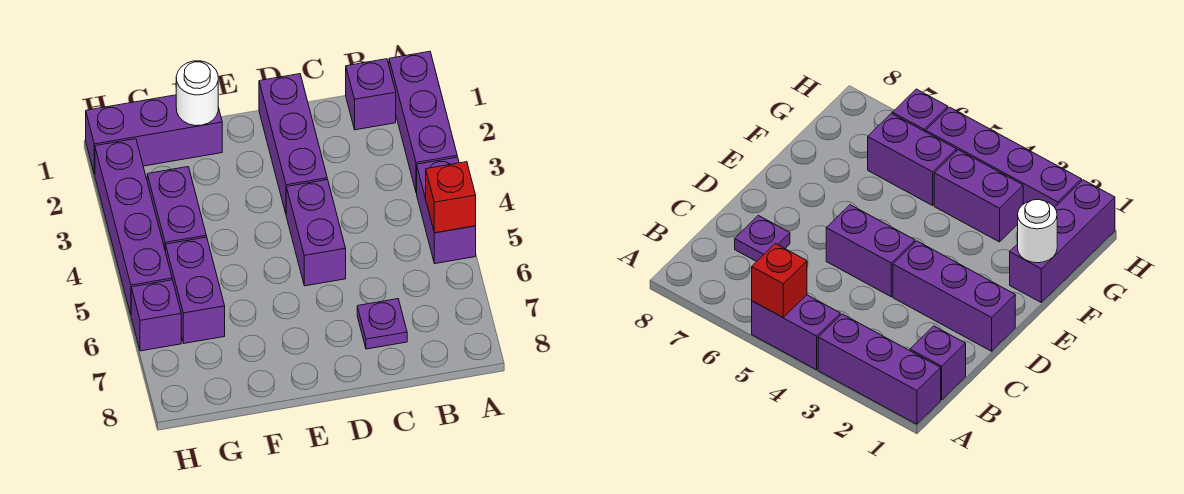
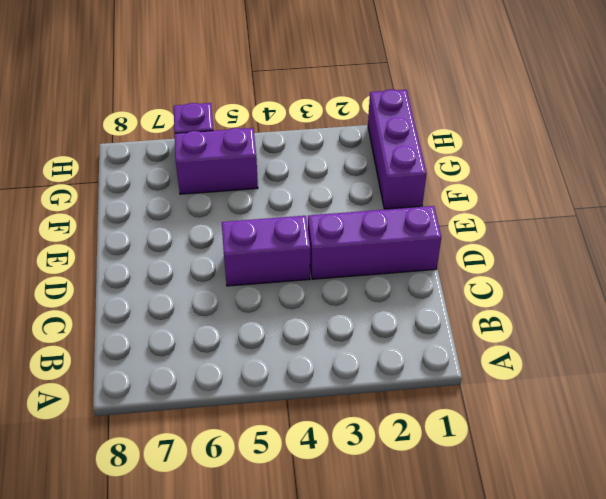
none -> purple brick A1:A3 level 1
none -> purple brick A4:A5 level 1
none -> purple brick B1 level 1

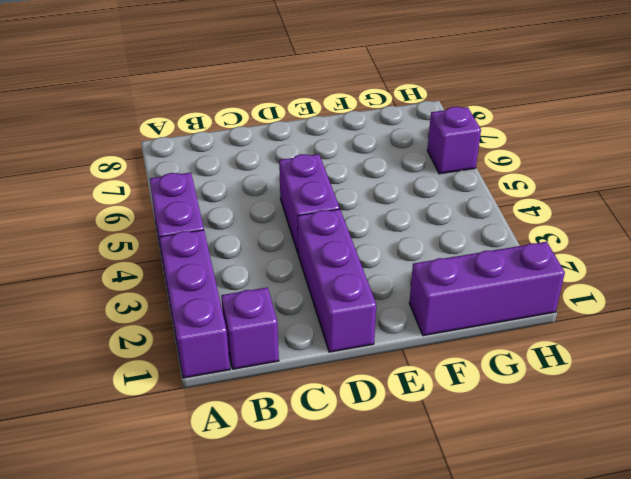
none -> purple plate C7 level 1
none -> purple brick G3:G4 level 1
none -> purple brick G5:G6 level 1

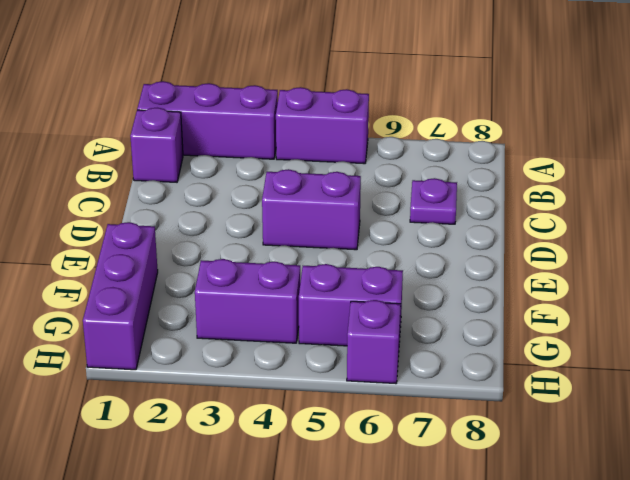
none -> purple brick D1:D3 level 1
none -> purple brick H2:H5 level 1
none -> red brick A5 level 2

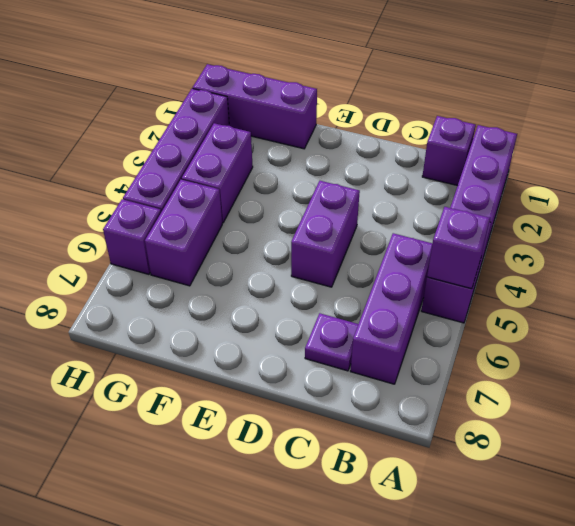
purple brick A5 level 2 -> red brick A5 level 2
purple brick B5:B7 level 1 -> purple brick D1:D3 level 1
none -> white round brick F1 level 2

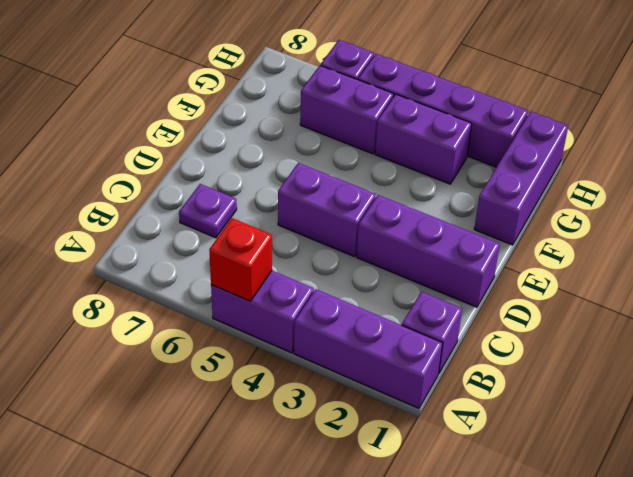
none -> white round brick F1 level 2

